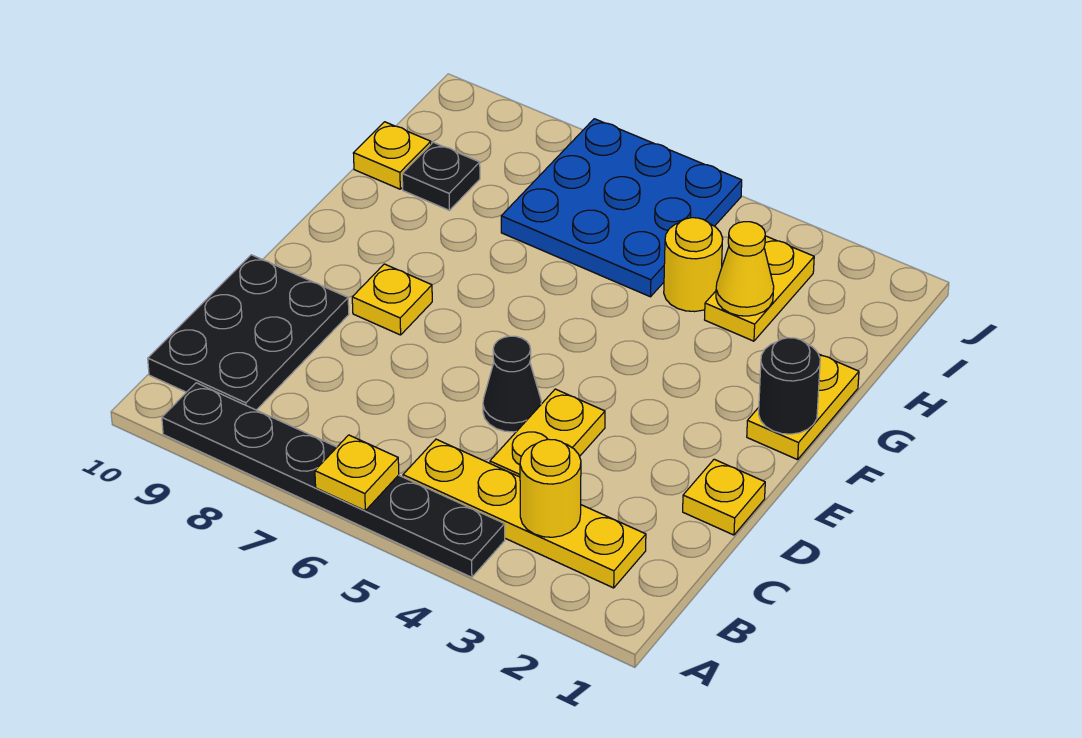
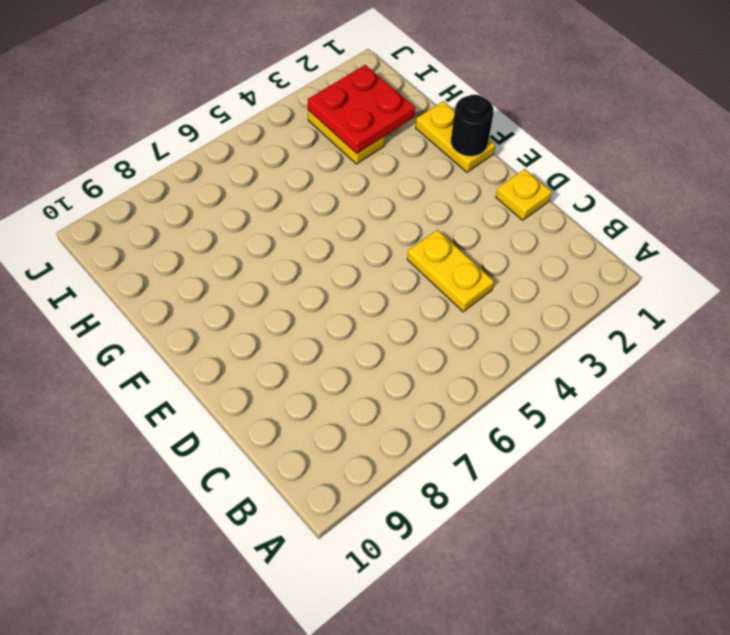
red plate H2:I3 level 2 -> yellow cone H3 level 2
none -> black plate A4:A9 level 1
none -> yellow plate B2:B5 level 1
none -> black plate B9:D10 level 1

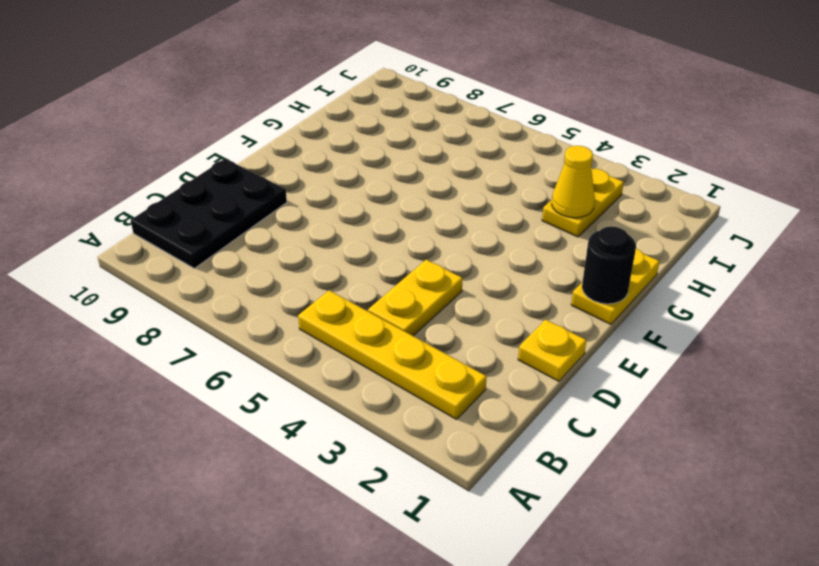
none -> black plate A4:A9 level 1
none -> black cone D5 level 1
none -> yellow plate E8 level 1

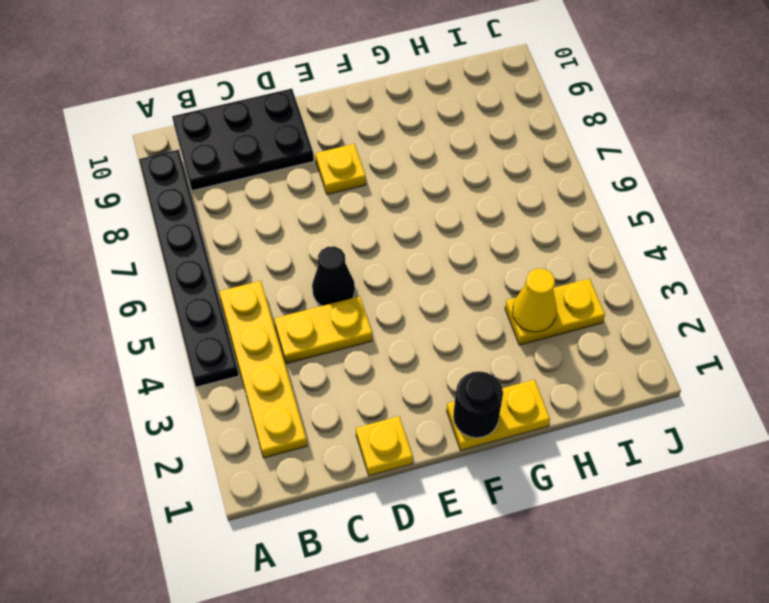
none -> yellow round brick H4 level 1
none -> blue plate H5:J7 level 1
none -> black plate H9 level 1

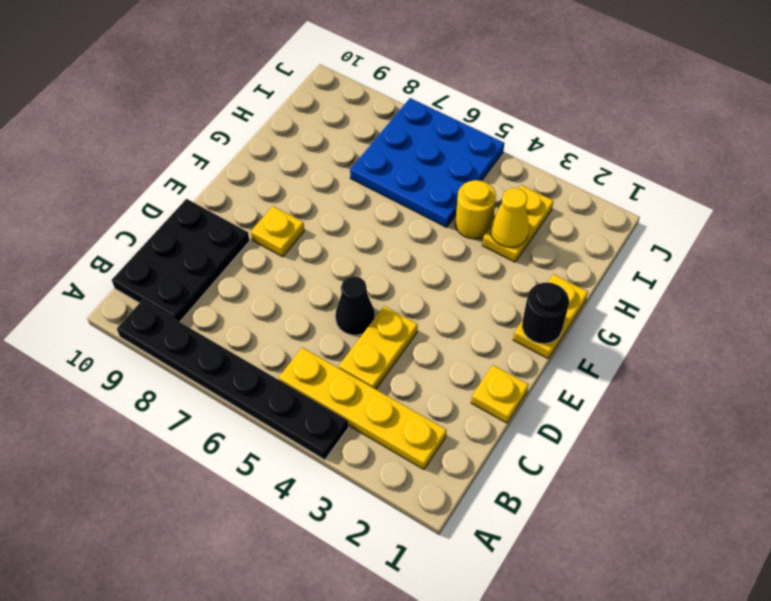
none -> black plate H9 level 1
none -> yellow plate H10 level 1
none -> yellow plate A6 level 2

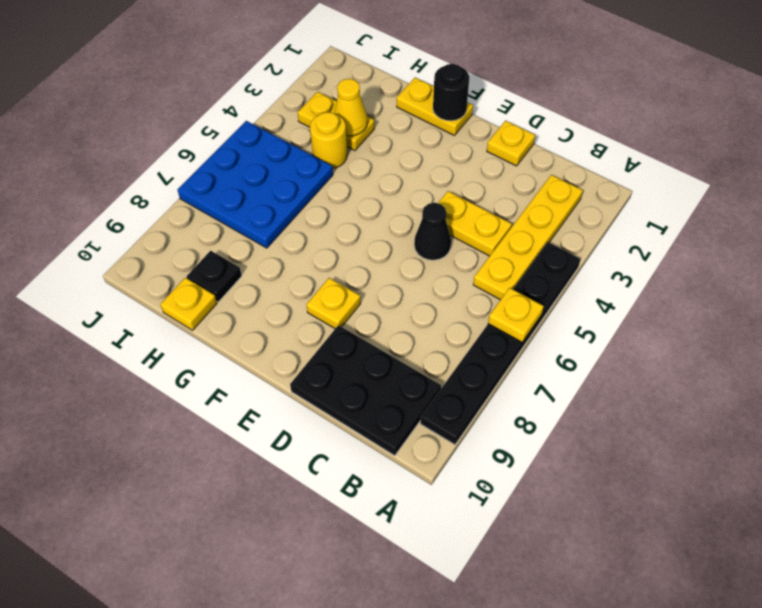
none -> yellow round brick B3 level 2

